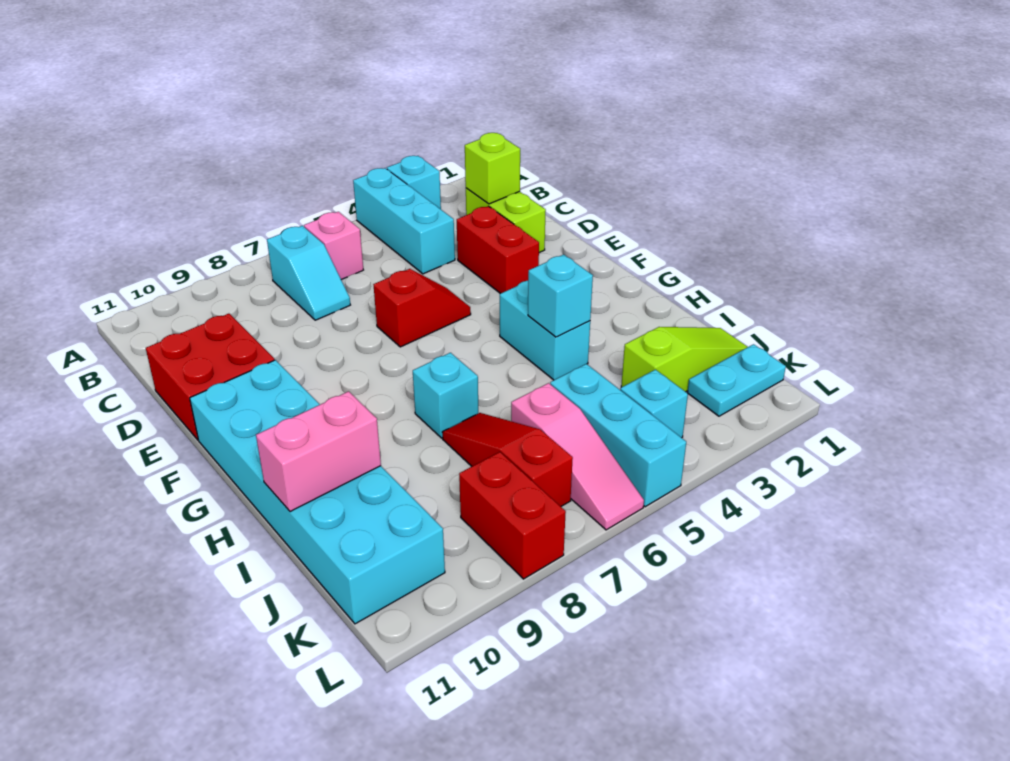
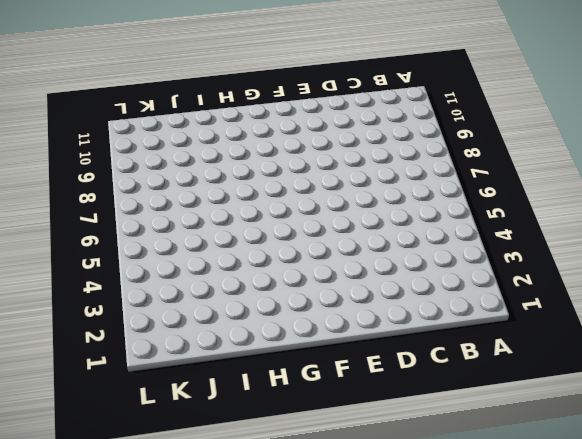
none -> cyan brick A3 level 1
none -> cyan brick A4:C4 level 1
none -> pink brick B6 level 1

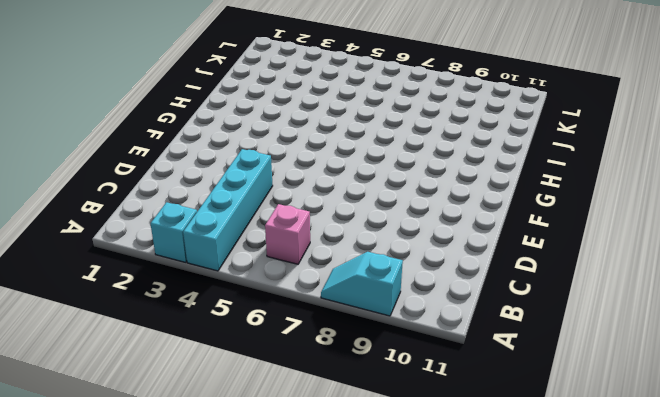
cyan brick A4:D4 level 1 -> cyan brick A4:C4 level 1
cyan slope A8:A9 level 1 top 9 -> cyan slope B7:C7 level 1 top B
none -> lime brick C2:D2 level 1
none -> red brick D3:E3 level 1
none -> red brick D10:E11 level 1

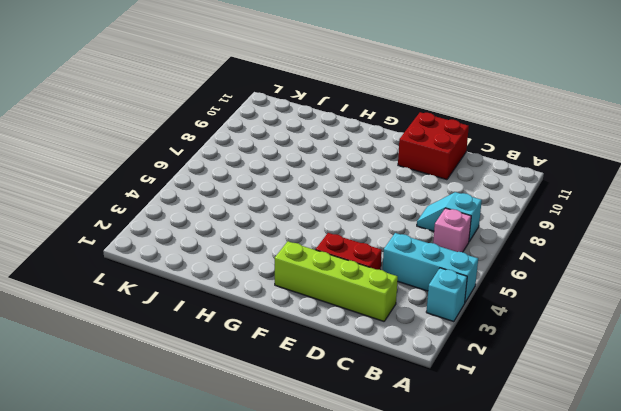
lime brick C2:F2 level 1 -> lime brick C2:D2 level 1
none -> red slope E5:E6 level 1 top 6
none -> cyan brick F10:K11 level 1
none -> cyan brick G4:H4 level 1

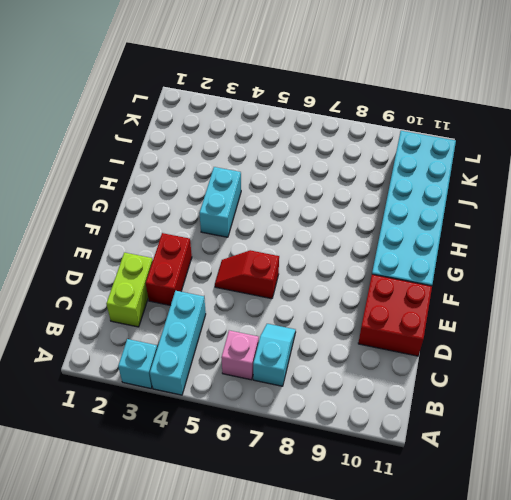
none -> cyan brick H7 level 1
none -> red slope I7:K7 level 1 top K
none -> lime slope J1:J3 level 1 top 3

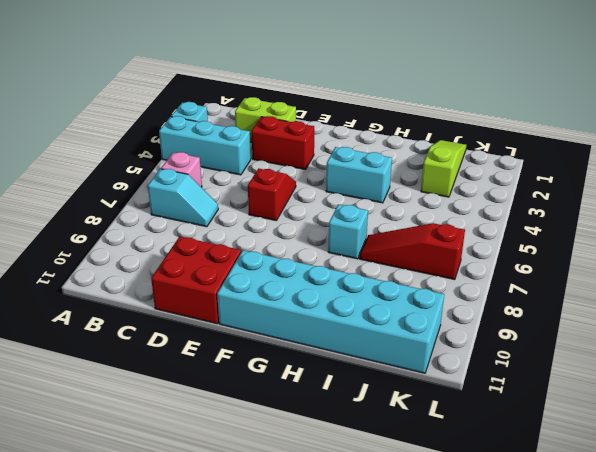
none -> cyan brick J5:L5 level 1
none -> pink slope J6:L6 level 1 top J
none -> cyan plate K1:K2 level 1

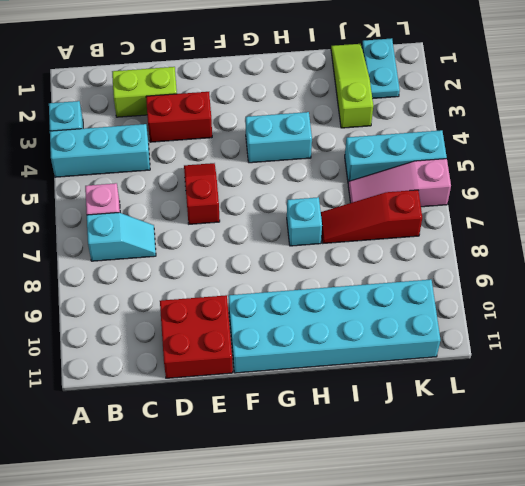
pink slope J6:L6 level 1 top L -> pink slope J6:L6 level 1 top J
none -> cyan brick K4 level 1
none -> red brick K8:L8 level 1
none -> lime brick C2 level 2

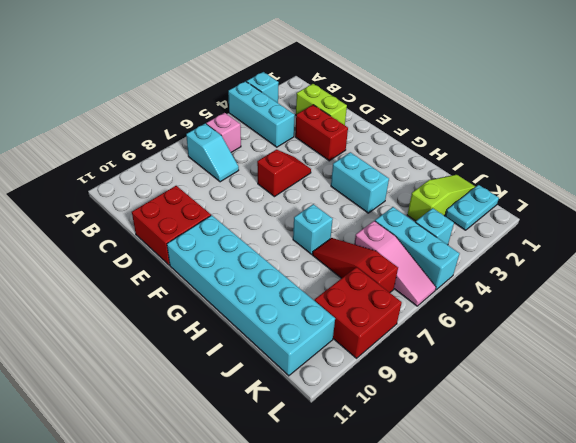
red brick K8:L9 level 1 -> red brick K8:L8 level 1
none -> lime brick C2 level 2
none -> cyan brick H4 level 2
none -> pink brick I10:I11 level 2

